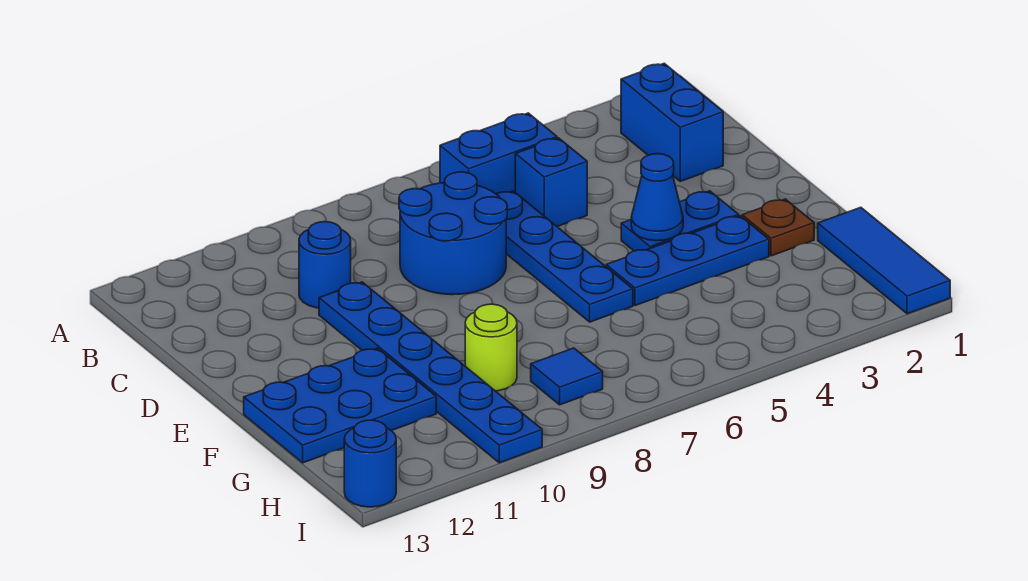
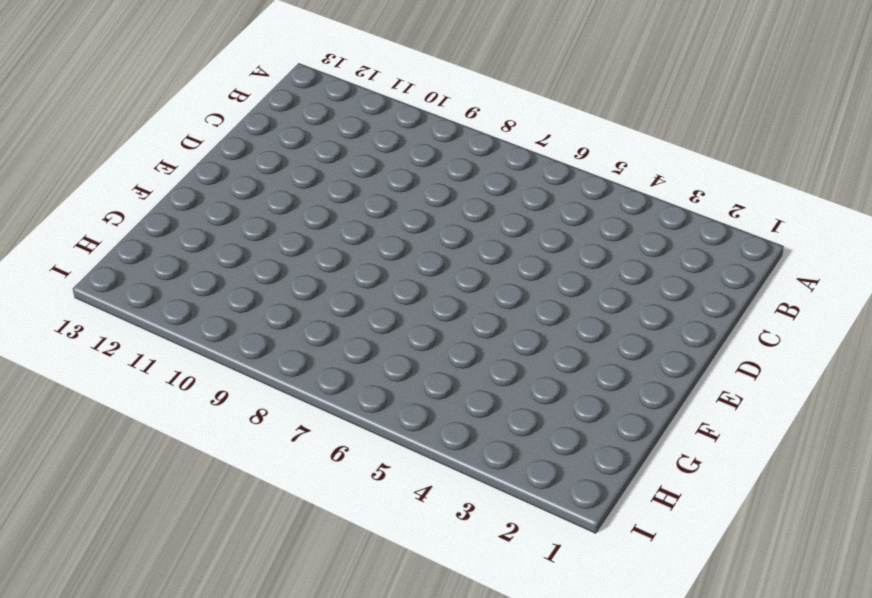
none -> blue brick B2:C2 level 1
none -> blue brick B5:B6 level 1
none -> blue brick C5 level 1

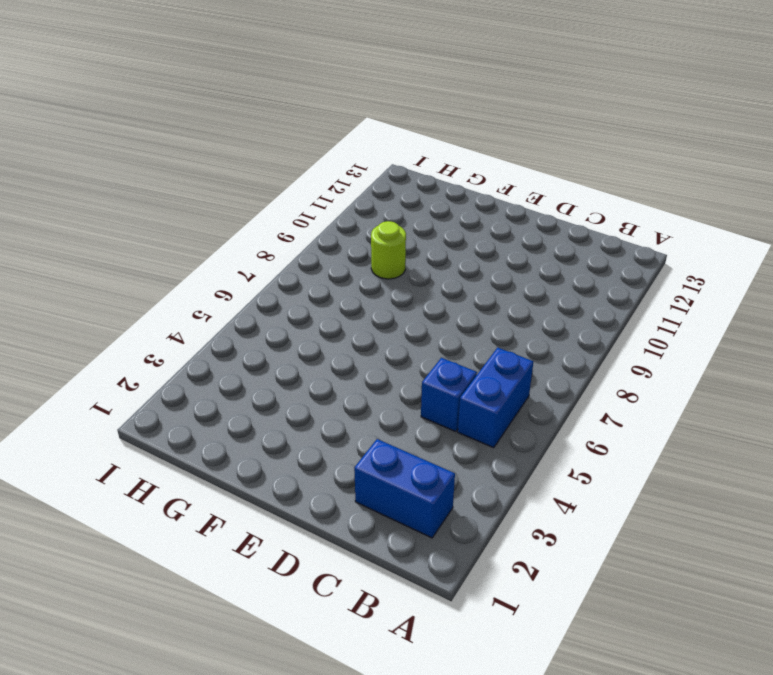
none -> blue plate C6:F6 level 1
none -> blue round brick C7:D8 level 1
none -> blue round brick C10 level 1

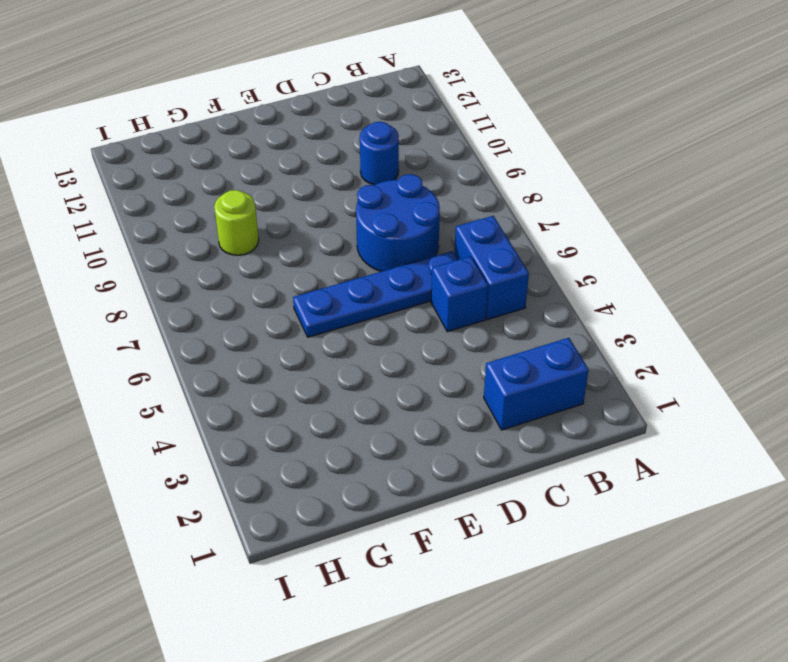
none -> blue plate D10:I10 level 1
none -> blue plate E3:E4 level 1
none -> brown plate F2 level 1

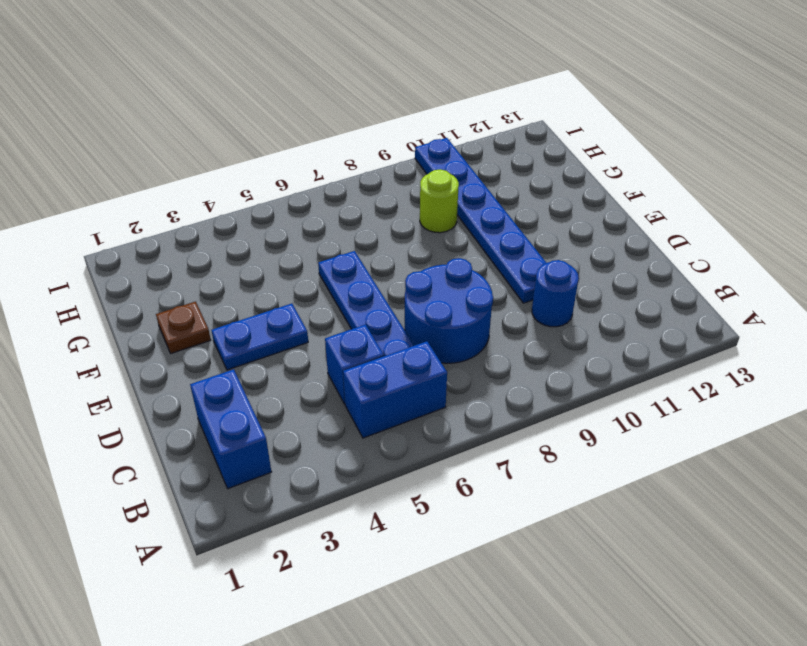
none -> blue plate F3:F5 level 1
none -> blue plate F11:G13 level 1
none -> blue tile G1:I1 level 1

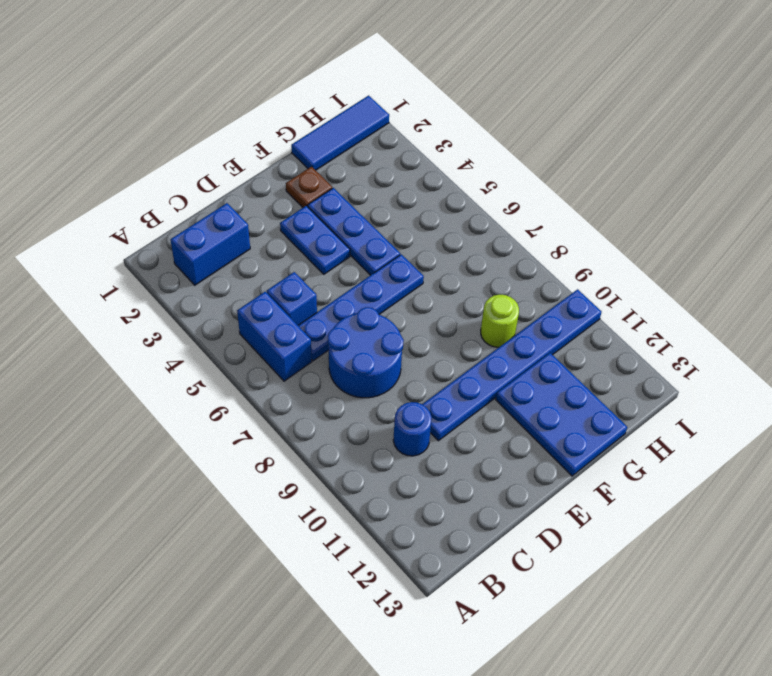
none -> blue tile H8 level 1
none -> blue round brick I13 level 1
none -> blue cone E4 level 2

